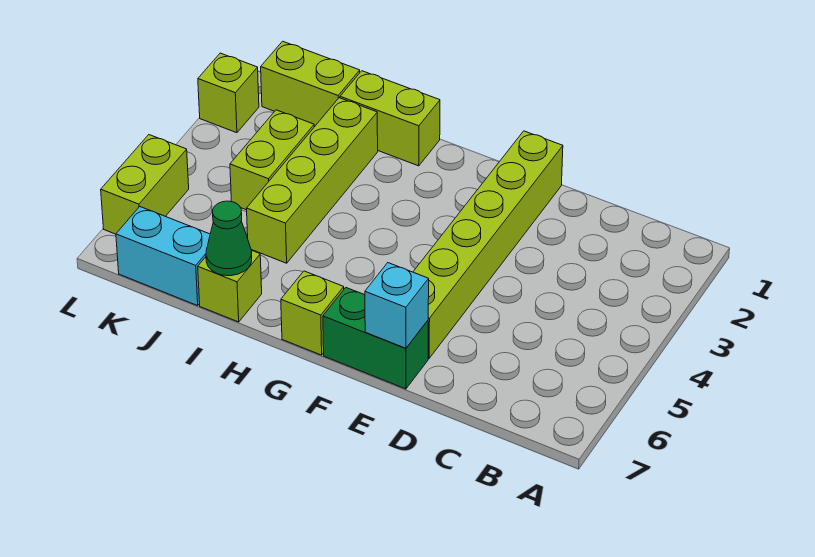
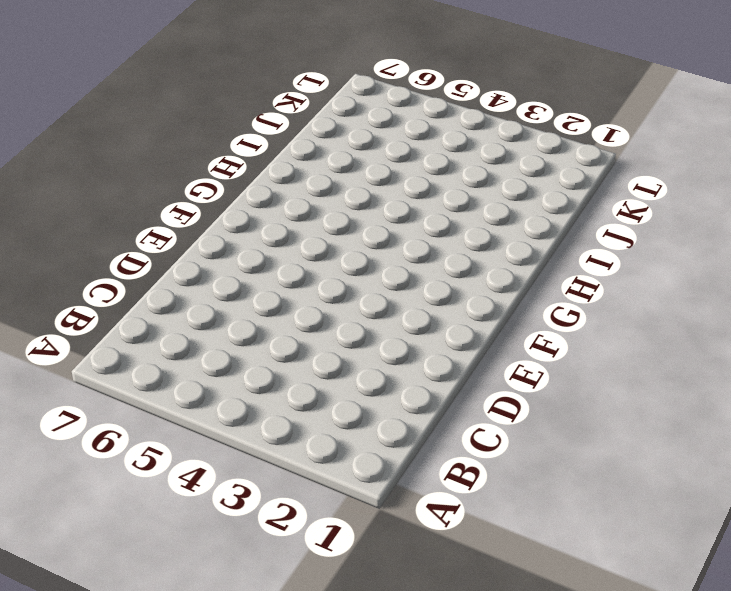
none -> lime brick E1:E6 level 1
none -> green brick E7:F7 level 1
none -> lime brick G7 level 1

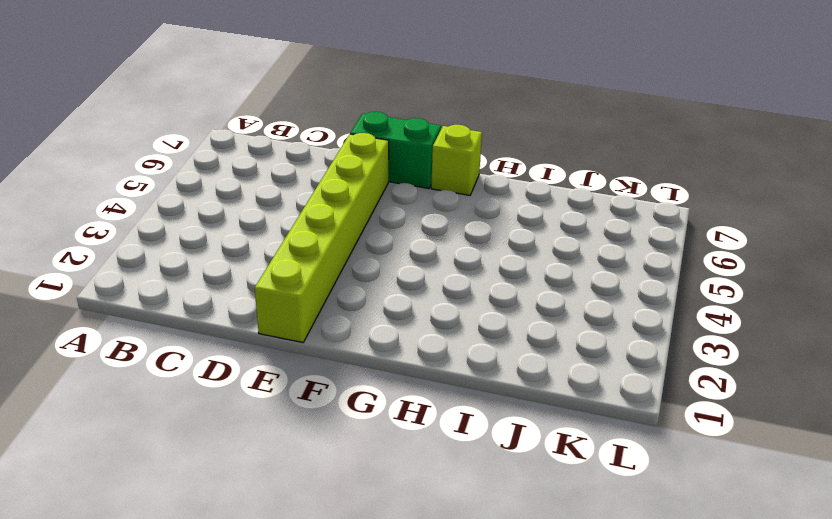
none -> lime brick H1:I1 level 1
none -> lime brick I2:I5 level 1
none -> lime brick I7 level 1

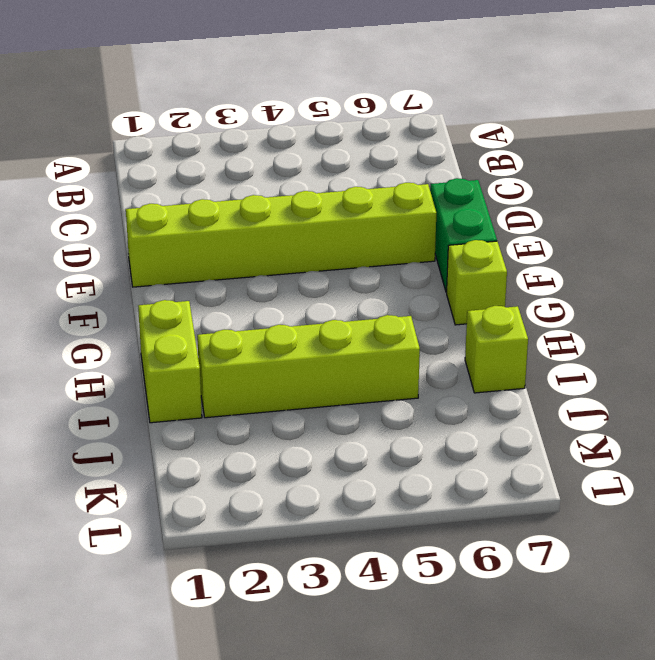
none -> lime brick J1:K1 level 1
none -> lime brick J3:J4 level 1
none -> cyan brick J7:K7 level 1

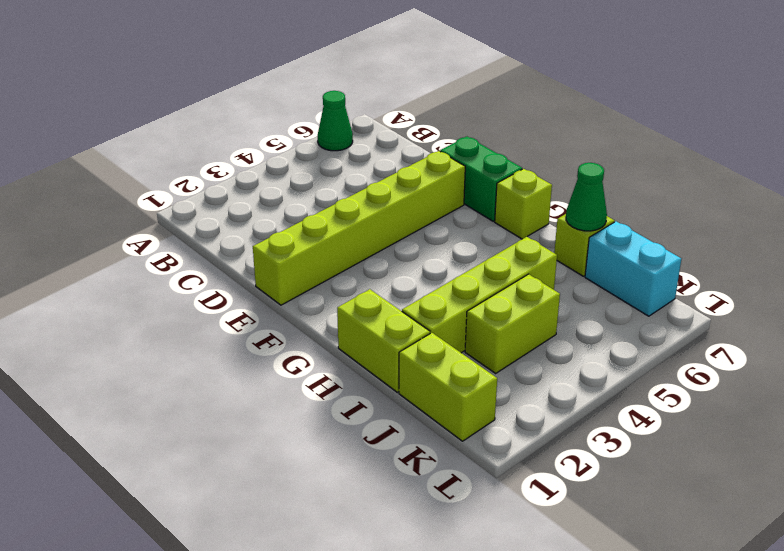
green cone A6 level 1 -> none
none -> lime brick L2 level 1
none -> lime brick L5:L6 level 1
none -> cyan brick E7 level 2

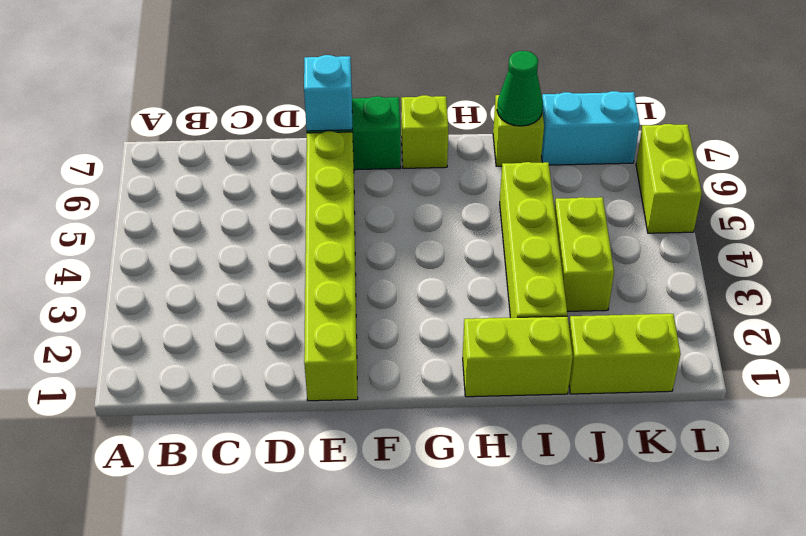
none -> lime brick L2 level 1

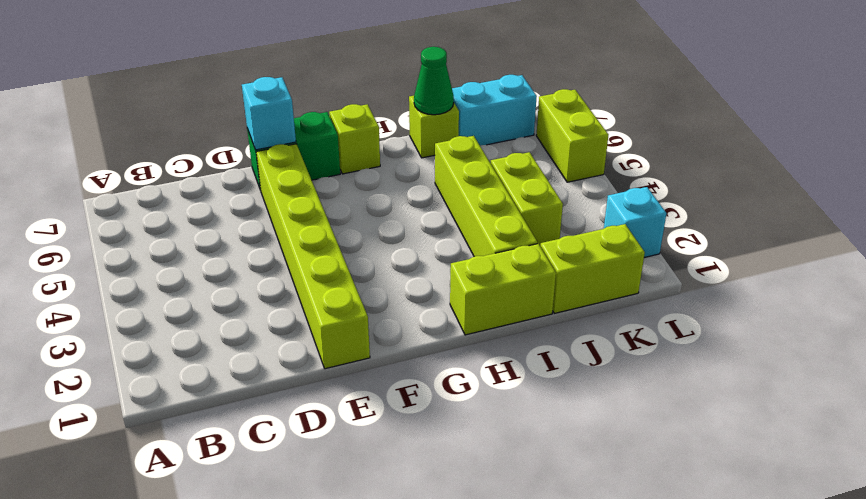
cyan brick L2 level 1 -> lime brick L2 level 1

